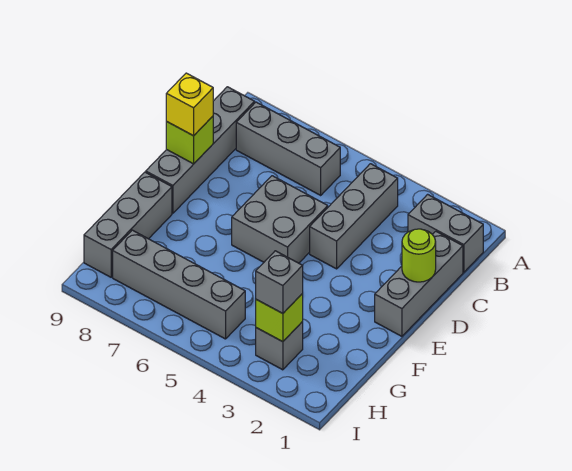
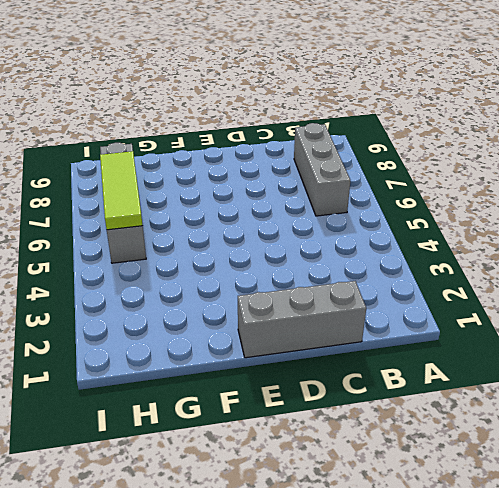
lime tile H5:H7 level 2 -> none
none -> grey brick B1:B2 level 1
none -> grey brick B4:D4 level 1
none -> grey brick B9:E9 level 1

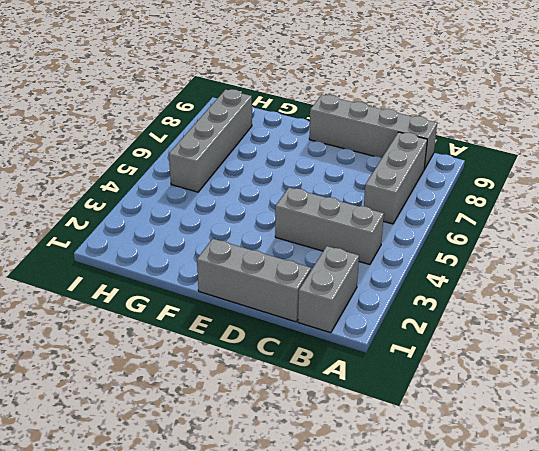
none -> grey brick D5:E6 level 1
none -> grey brick F9:H9 level 1
none -> grey brick H3 level 1

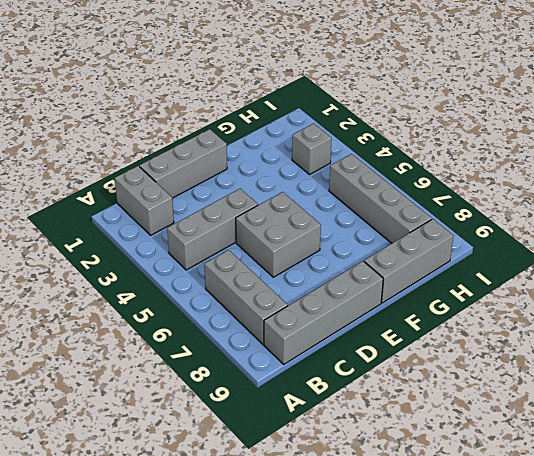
none -> lime round brick D1 level 2
none -> lime brick D9 level 2
none -> lime brick H3 level 2

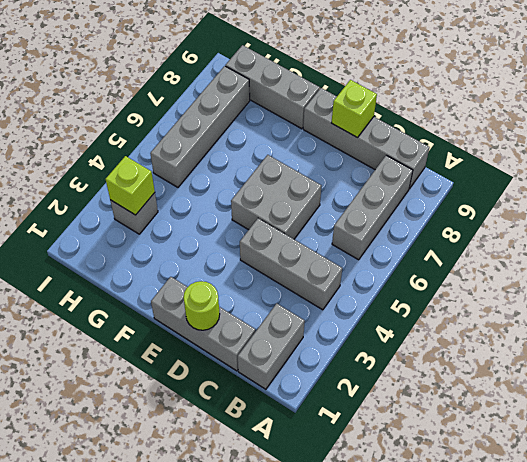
none -> yellow brick D9 level 3
none -> grey brick H3 level 3

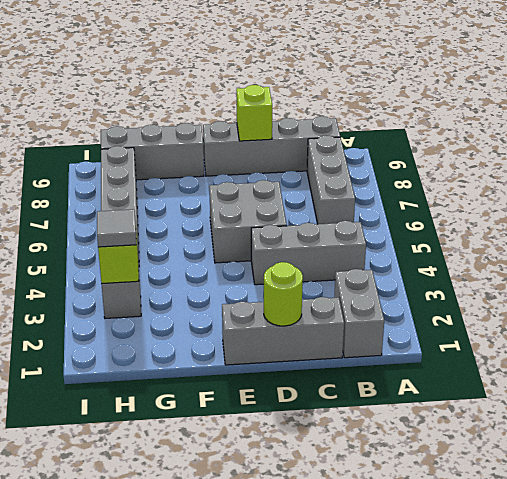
grey tile H3 level 3 -> grey brick H3 level 3
none -> yellow brick D9 level 3

